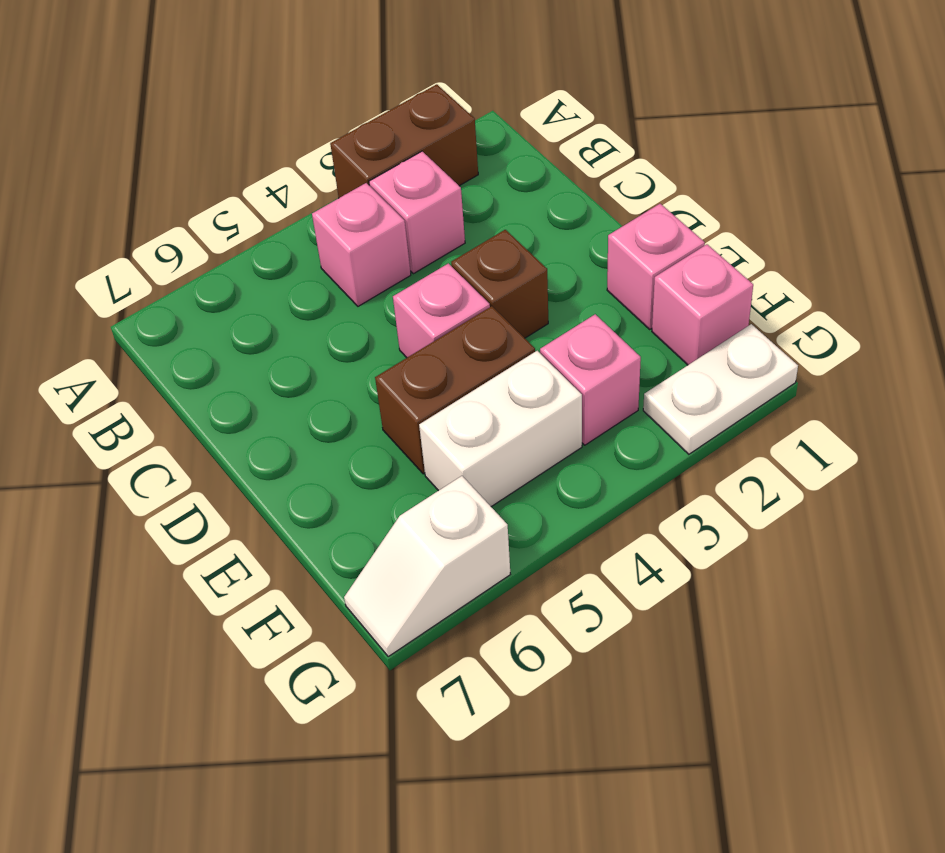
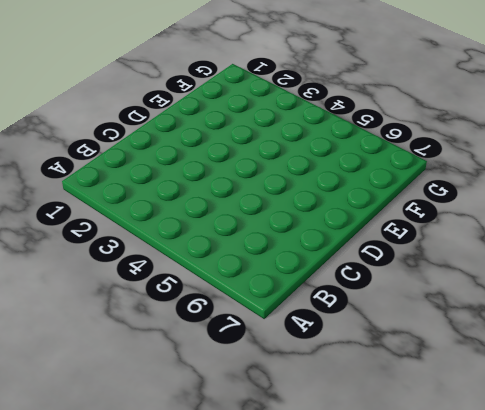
none -> brown brick A2:A3 level 1
none -> pink brick B3 level 1
none -> pink brick B4 level 1

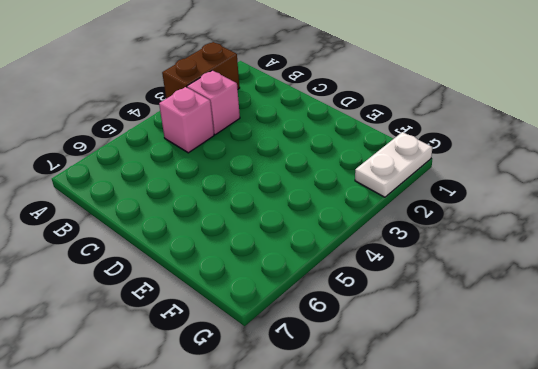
none -> brown brick D3 level 1
none -> pink brick D4 level 1
none -> pink brick E1 level 1

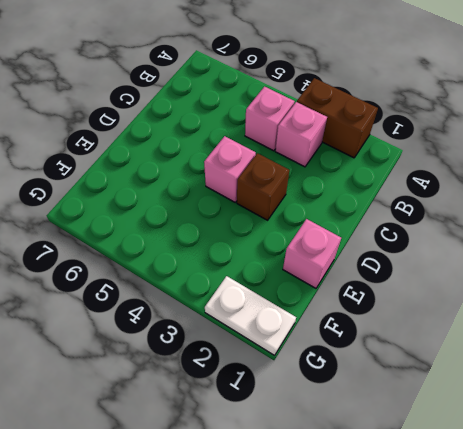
none -> brown brick E4:E5 level 1
none -> pink brick F1 level 1
none -> pink brick F3 level 1

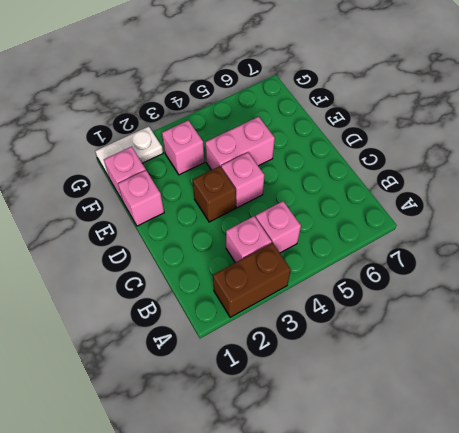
pink brick E4:E5 level 1 -> brown brick E4:E5 level 1
none -> white brick F4:F5 level 1
none -> white slope G6:G7 level 1 top 6

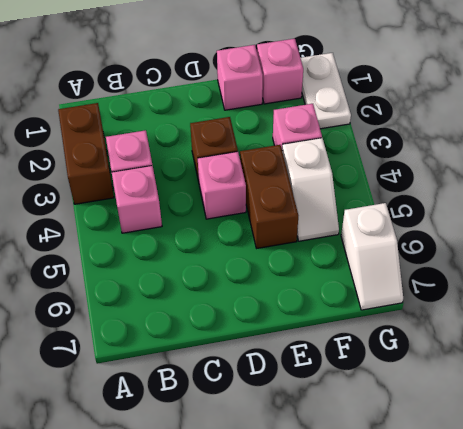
white slope F4:F5 level 1 top 4 -> white brick F4:F5 level 1

